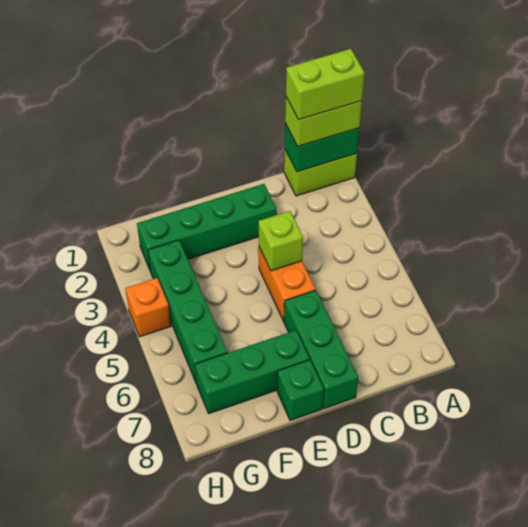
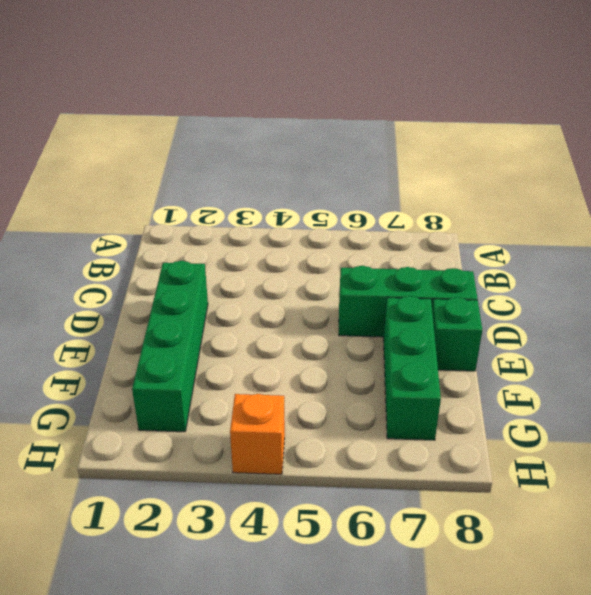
none -> lime brick A1:B1 level 1
none -> orange brick D4:D5 level 1
none -> green brick G3:G6 level 1

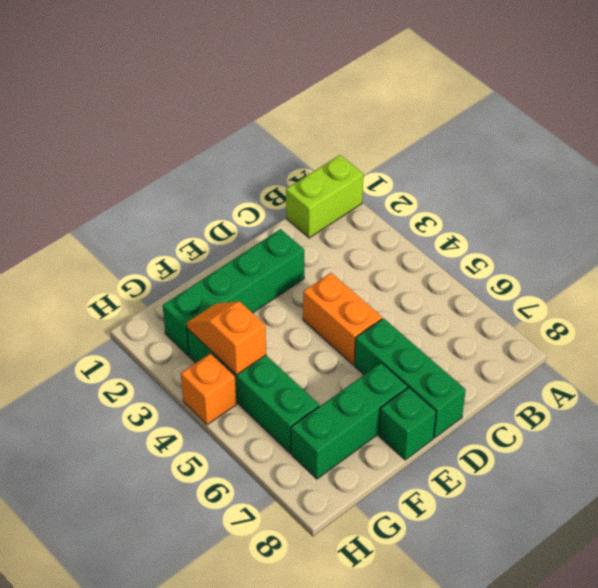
orange slope G3:G4 level 2 top 4 -> none
none -> green brick A1:B1 level 2
none -> lime brick D4 level 2
none -> lime brick A1:B1 level 3

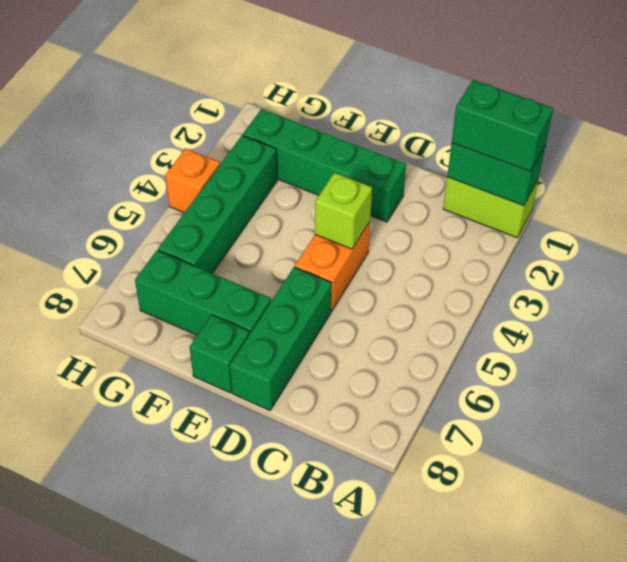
green brick A1:B1 level 3 -> lime brick A1:B1 level 3
none -> lime brick A1:B1 level 4

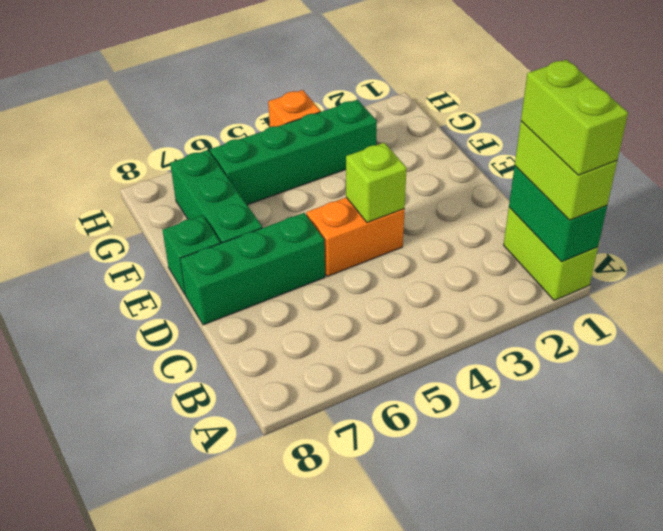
none -> green brick D2:G2 level 1

